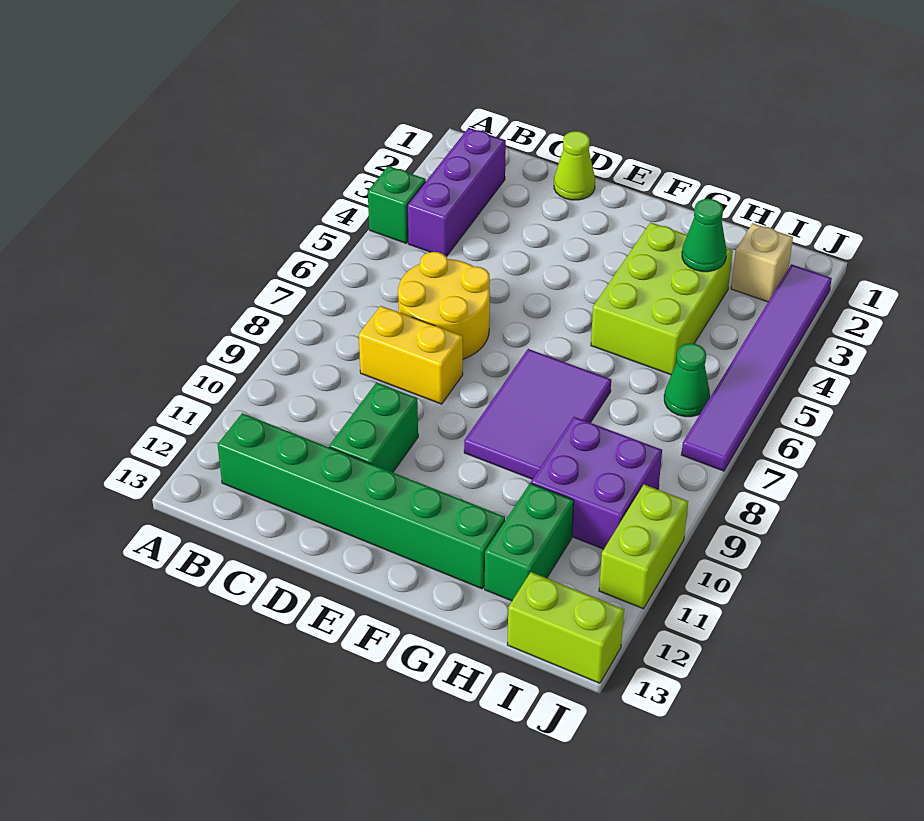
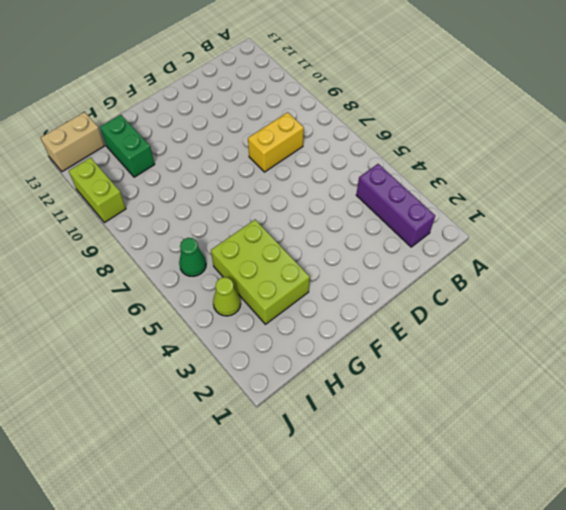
lime cone I4 level 1 -> lime cone D1 level 1
tan brick I13:J13 level 1 -> lime brick I13:J13 level 1
none -> green brick A4 level 1
none -> green brick B12:G12 level 1
none -> yellow round brick C6:D7 level 1

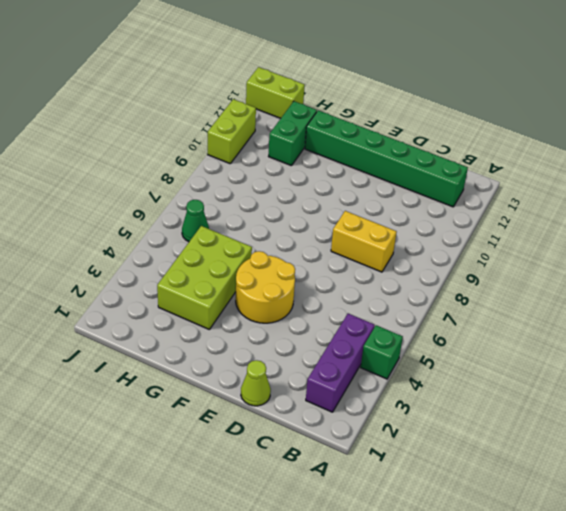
yellow round brick E4:F5 level 1 -> yellow round brick C6:D7 level 1
none -> green brick D10:D11 level 1
none -> purple tile F7:G9 level 1
none -> purple brick H9:I10 level 1

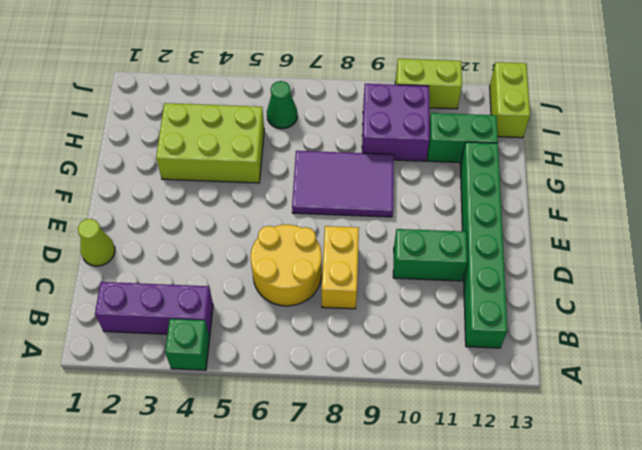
none -> tan brick I2 level 1
none -> purple tile J2:J7 level 1
none -> green cone H3 level 2

